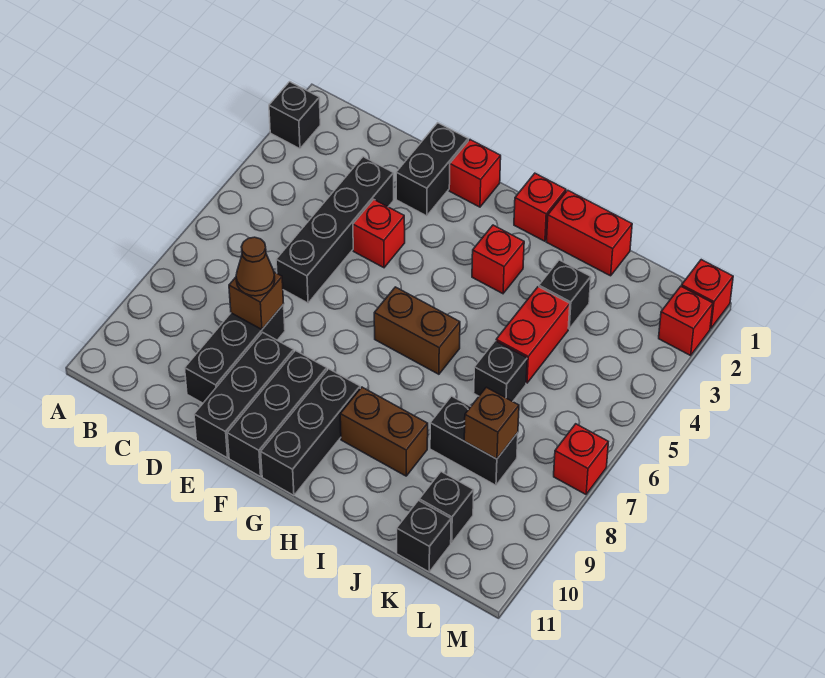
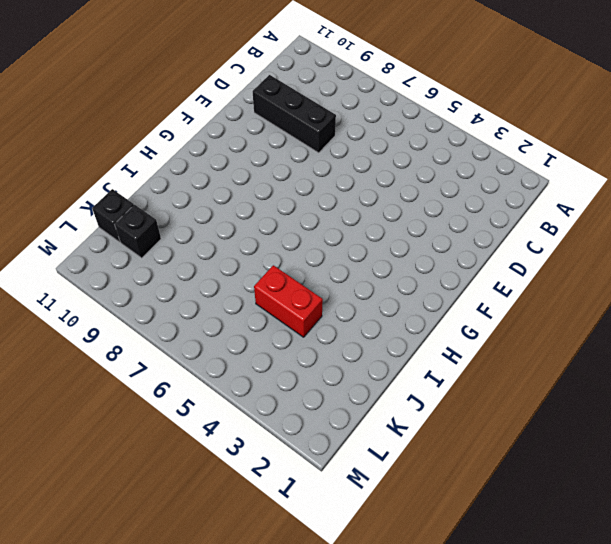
none -> black brick A2 level 1
none -> black brick D3:D6 level 1
none -> black brick E1:E2 level 1

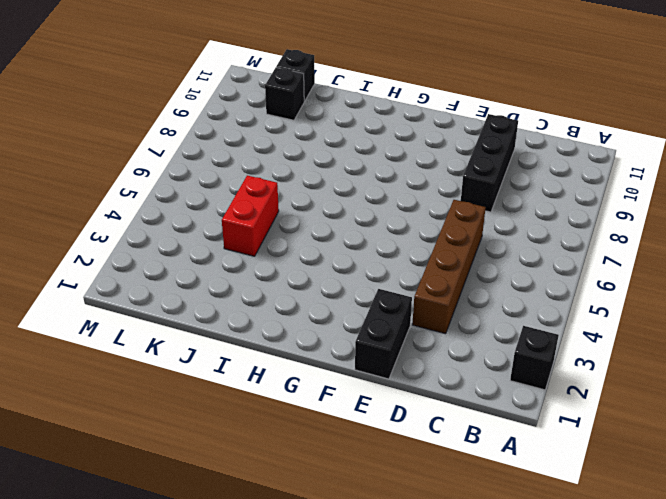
brown brick D3:D6 level 1 -> black brick D3:D6 level 1
none -> red brick E4 level 1
none -> black brick E9:E11 level 1
none -> red brick F1 level 1

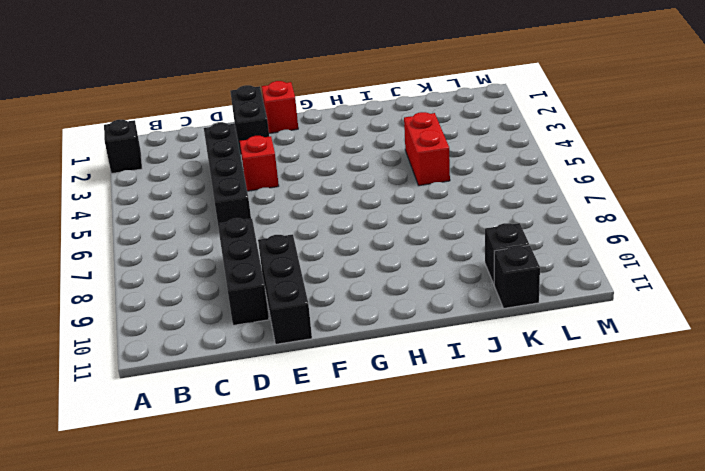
none -> black brick F9:F11 level 1
none -> brown brick G6:H6 level 1
none -> black brick G9:G11 level 1

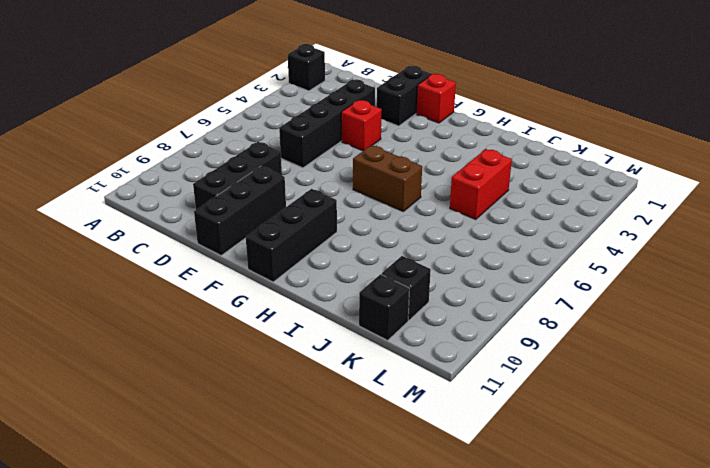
none -> black brick F9:F11 level 1
none -> red brick H1 level 1
none -> red brick H3 level 1

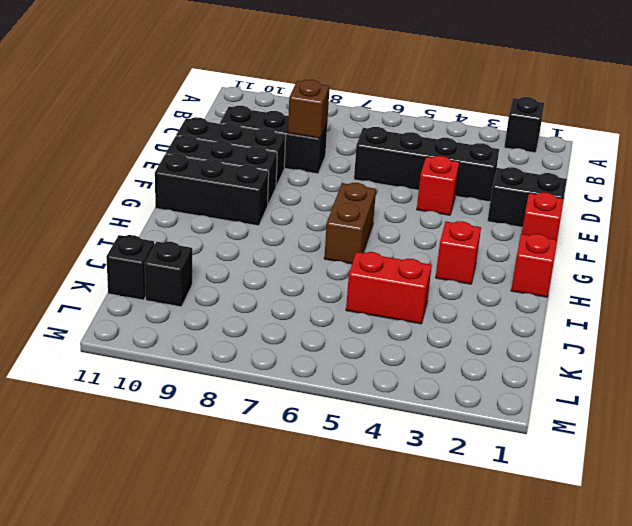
none -> brown brick H9:I9 level 1
none -> red brick I1:J1 level 1
none -> black brick J3 level 1

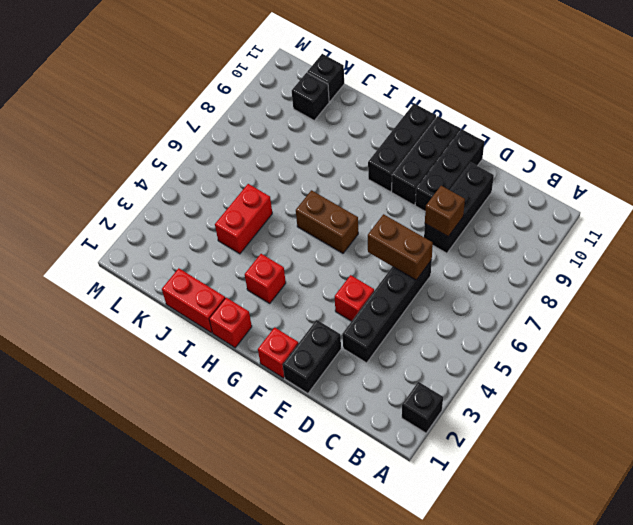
brown brick D6:E6 level 2 -> brown brick H9:I9 level 1
none -> black brick J3 level 1
none -> black brick J6 level 1
none -> black brick J8:K8 level 1

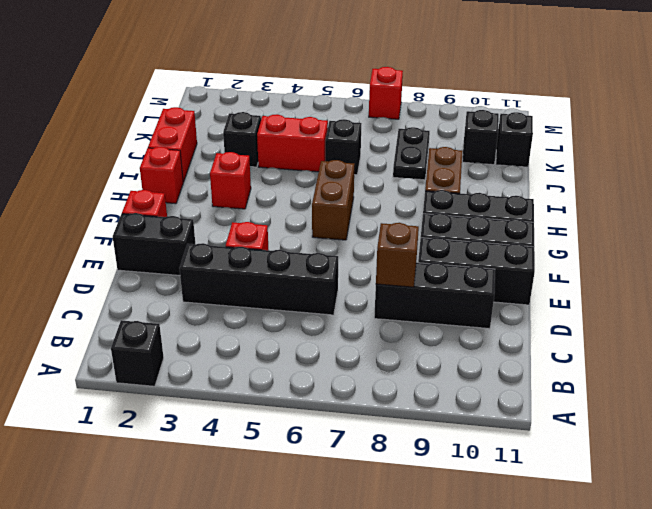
black plate J8:K8 level 1 -> black brick J8:K8 level 1
none -> red brick M1 level 1
none -> red brick M2 level 1
none -> brown brick K8 level 2

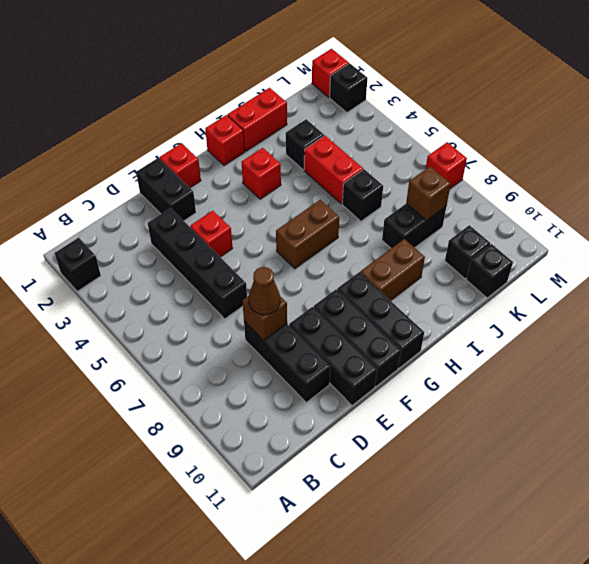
black brick M2 level 1 -> red brick M2 level 1

